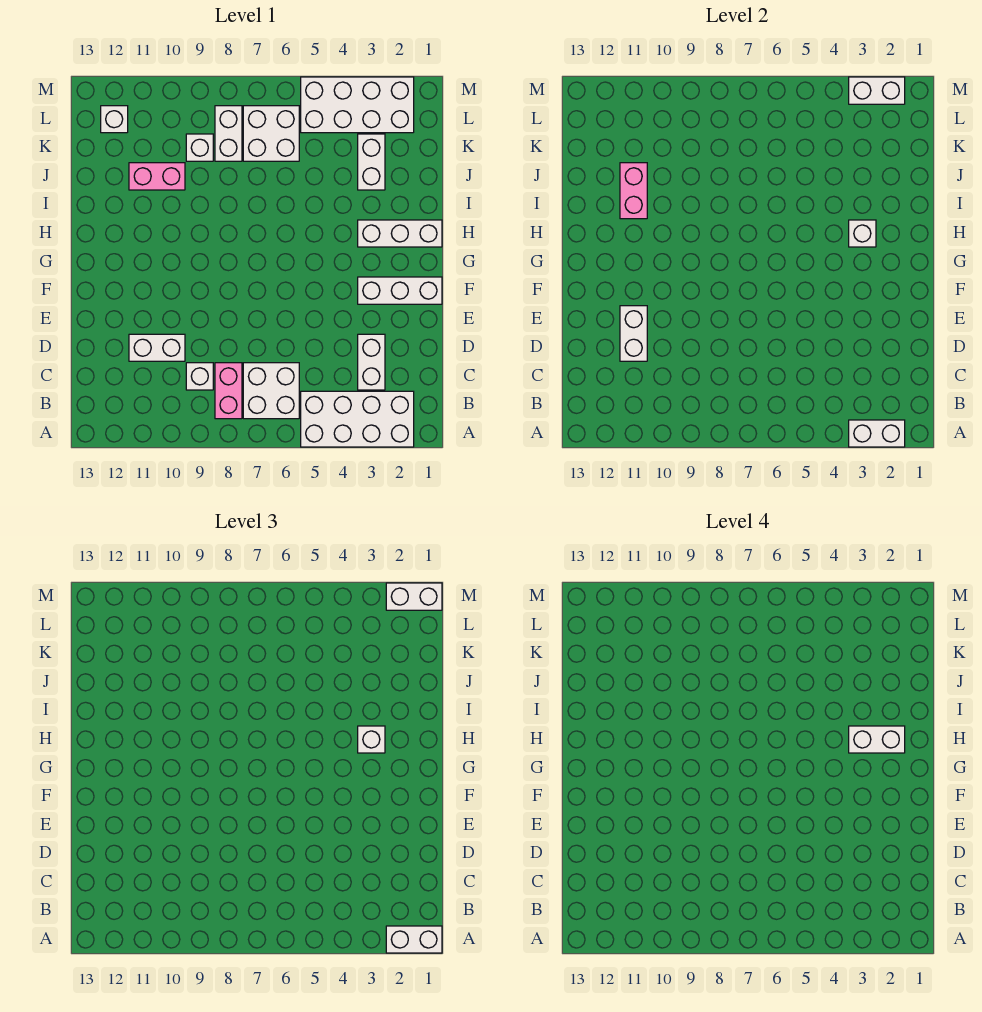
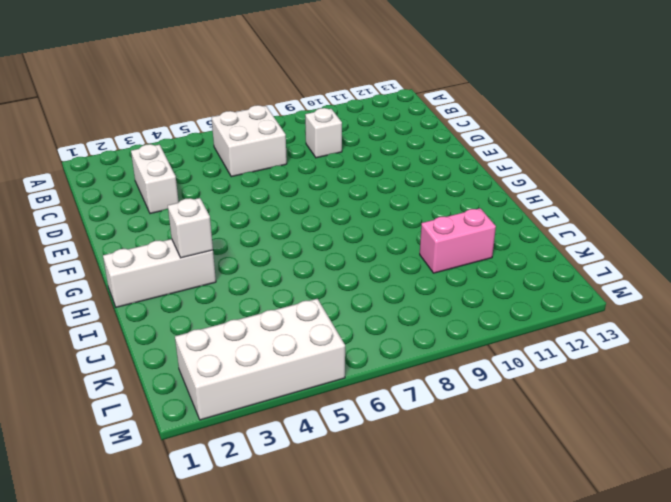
none -> white brick A2:B5 level 1
none -> pink brick B8:C8 level 1
none -> white brick D10:D11 level 1

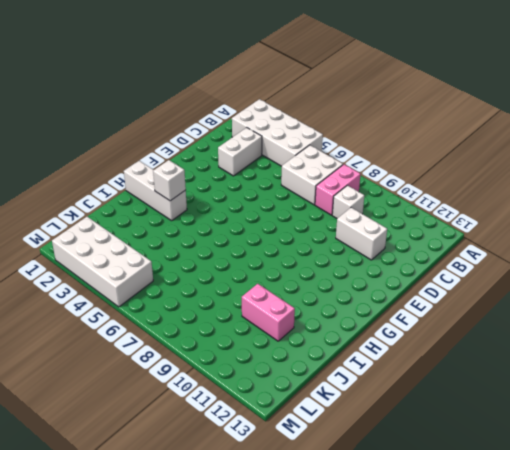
none -> white brick F1:F3 level 1
none -> white brick J3:K3 level 1
none -> white brick K6:L7 level 1

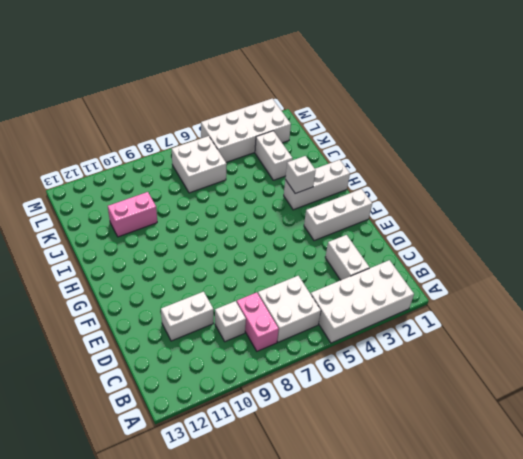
none -> white brick K8:L8 level 1
none -> white brick K9 level 1
none -> white brick L12 level 1

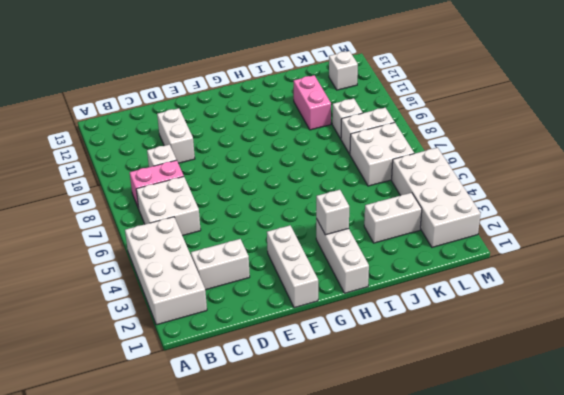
none -> white brick A2:A3 level 2
none -> white brick D11:E11 level 2
none -> pink brick I11:J11 level 2

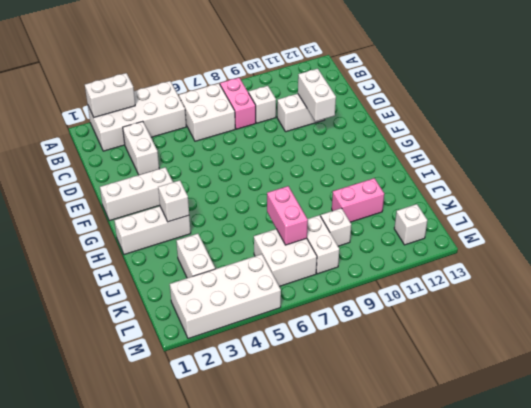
pink brick J7:K7 level 2 -> pink brick I11:J11 level 2
none -> white brick M2:M3 level 2
none -> white brick A1:A2 level 3
none -> white brick H3 level 3

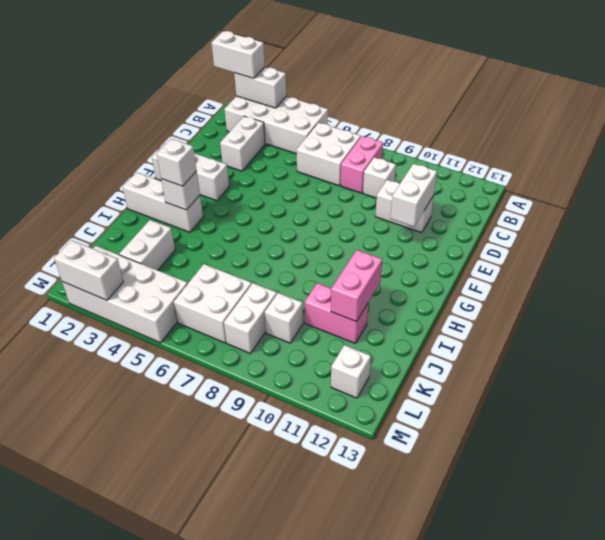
none -> white brick M1:M2 level 3
none -> white brick H2:H3 level 4

